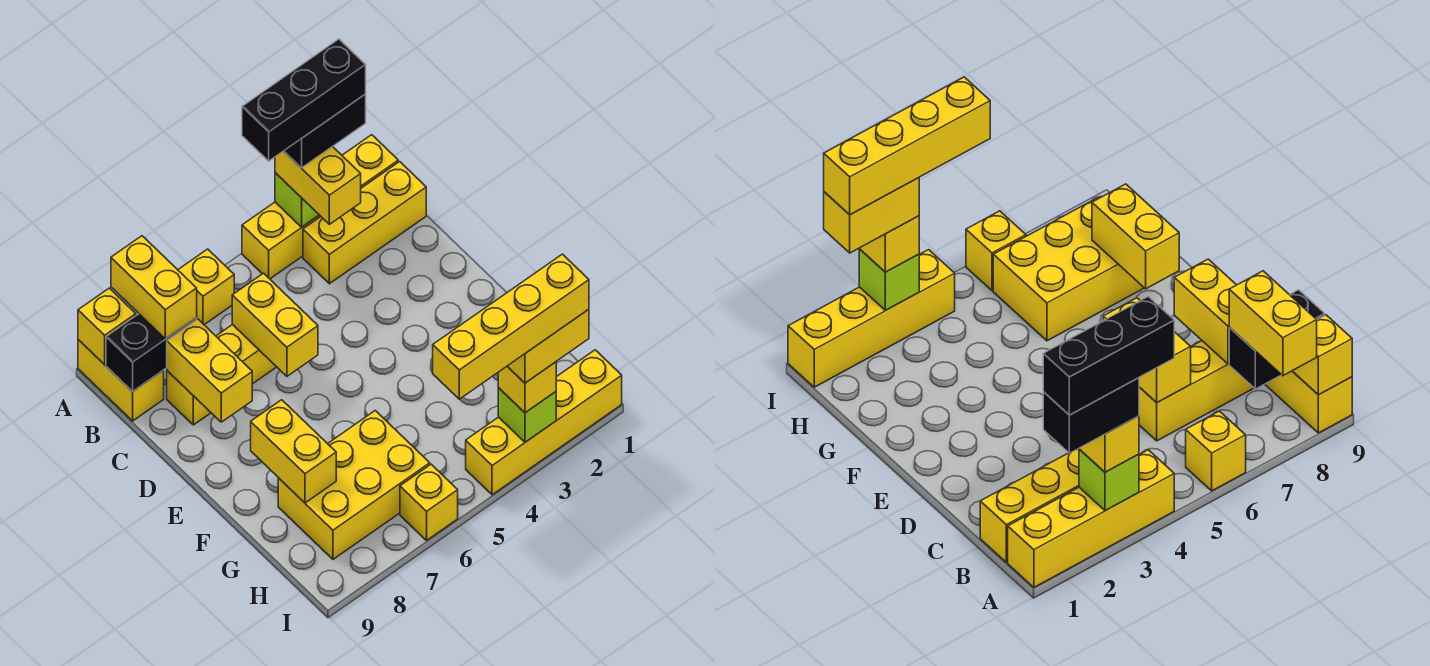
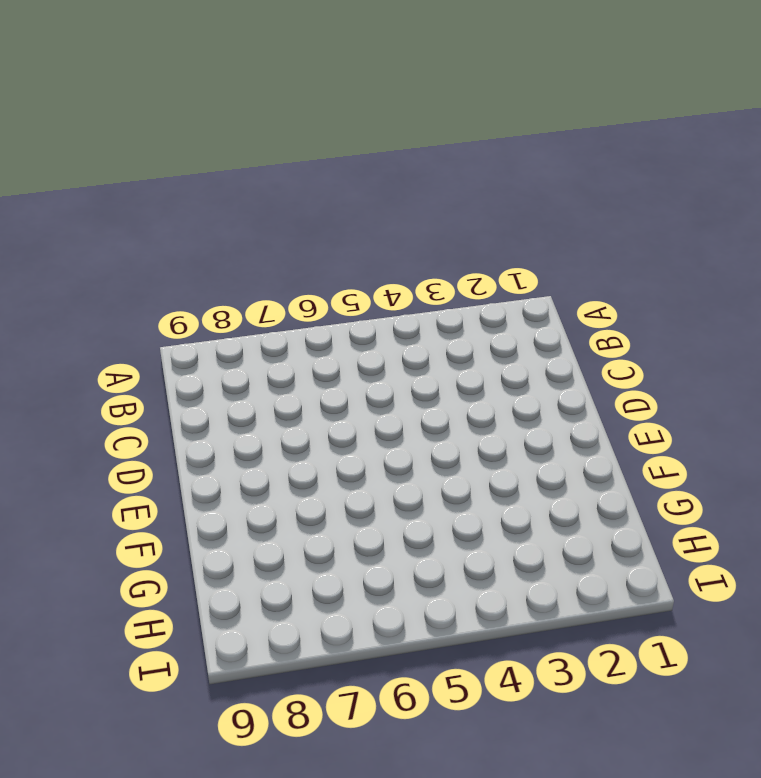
none -> yellow brick A1:A4 level 1
none -> yellow brick A6 level 1
none -> yellow brick A9:B9 level 1

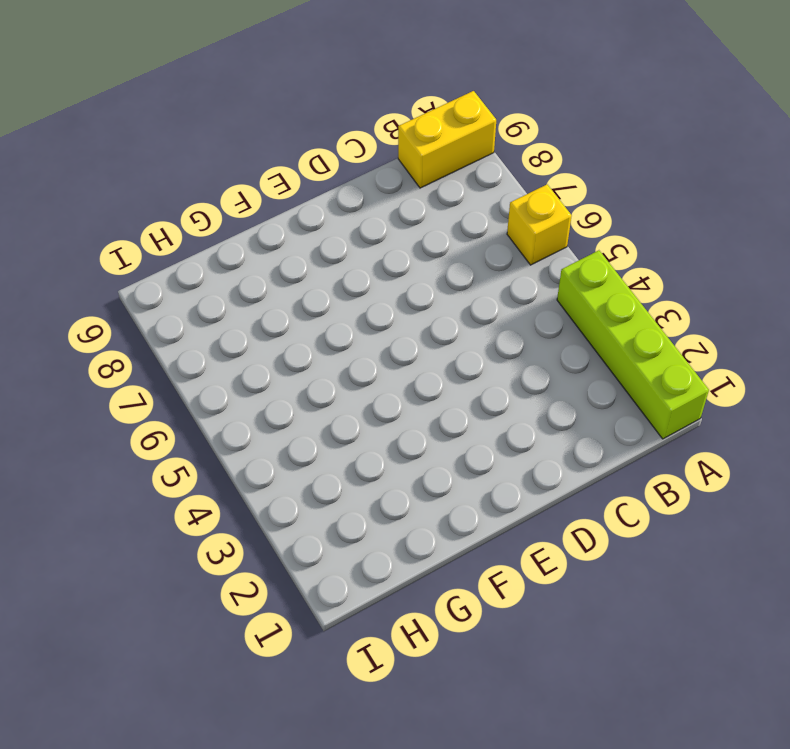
lime brick A1:A4 level 1 -> yellow brick A1:A4 level 1
none -> yellow brick B1:B3 level 1
none -> yellow brick C6:C8 level 1
none -> yellow brick G6:H8 level 1

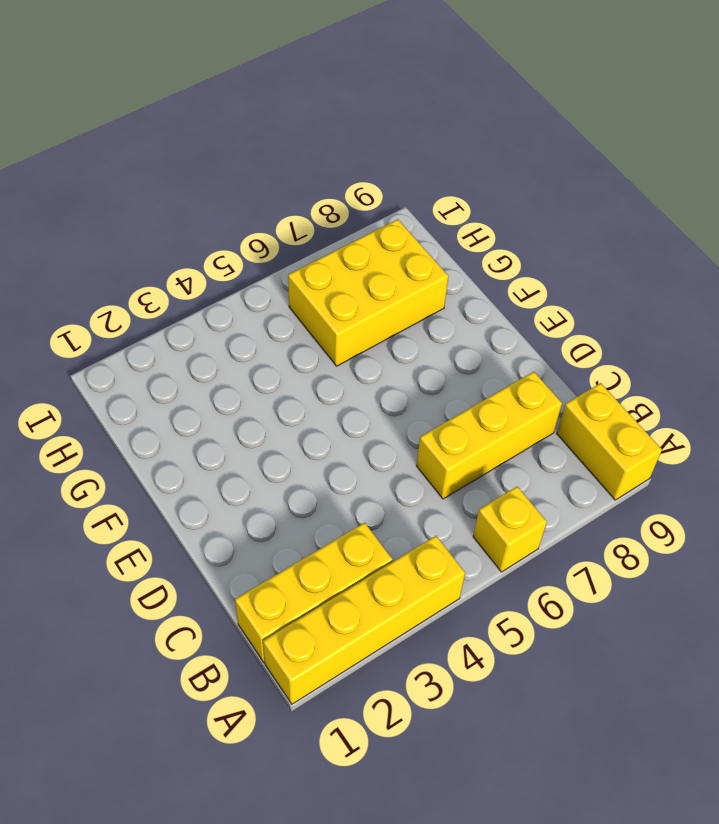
none -> yellow brick I1:I4 level 1
none -> yellow brick I6 level 1
none -> lime brick A3 level 2

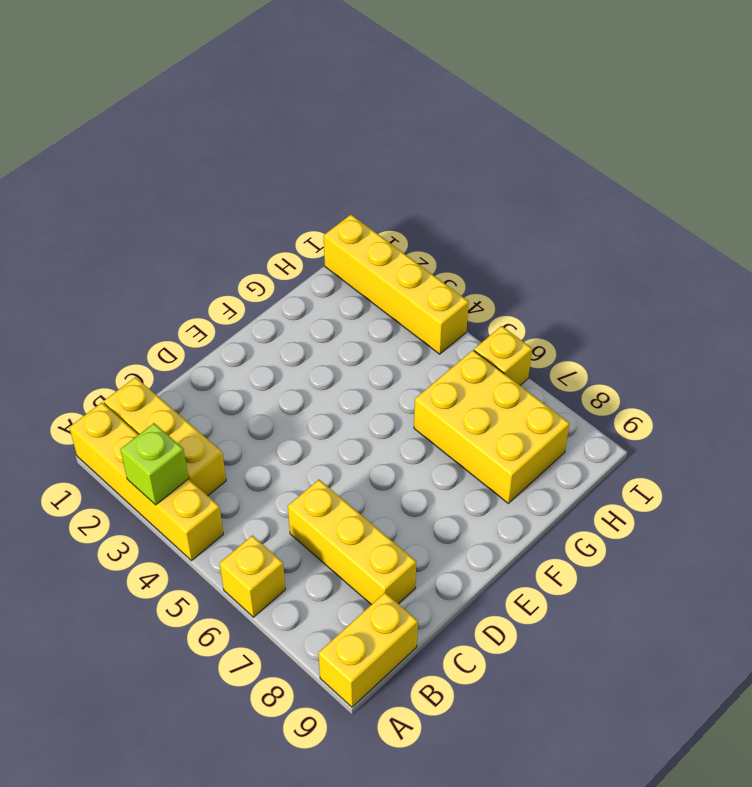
none -> yellow brick A9 level 2
none -> black brick B8:B9 level 2
none -> yellow brick C6:D6 level 2

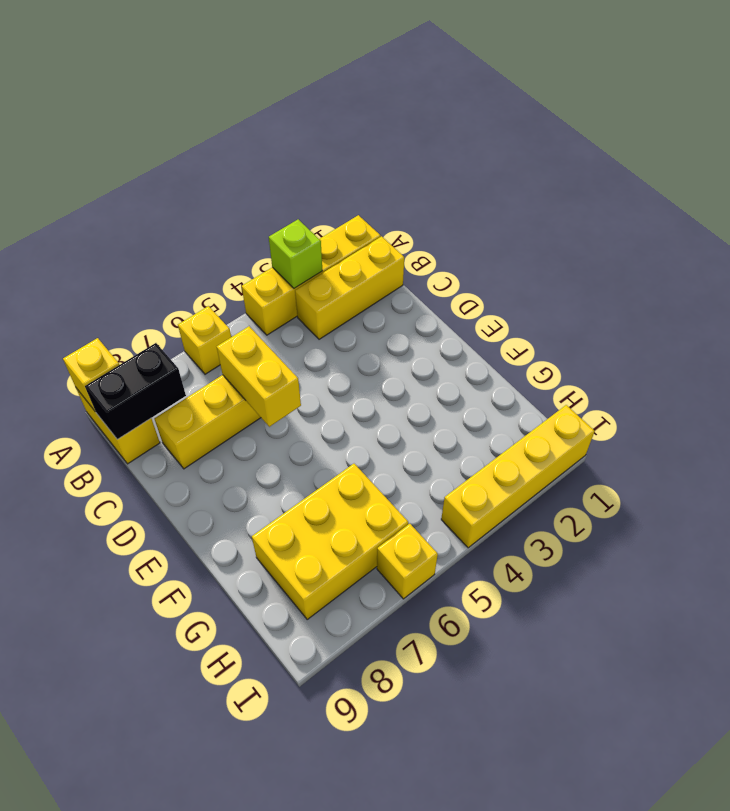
none -> yellow brick C8:D8 level 2
none -> yellow brick F8:G8 level 2
none -> lime brick I3 level 2

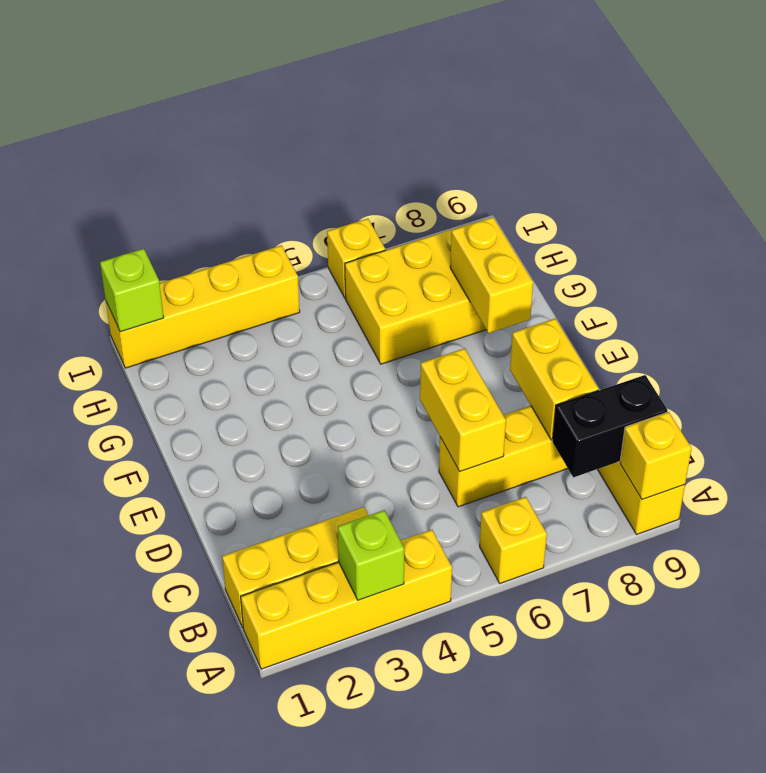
lime brick I1 level 2 -> lime brick I3 level 2
none -> yellow brick A3:B3 level 3
none -> yellow brick A8:B8 level 3
none -> yellow brick I3 level 3

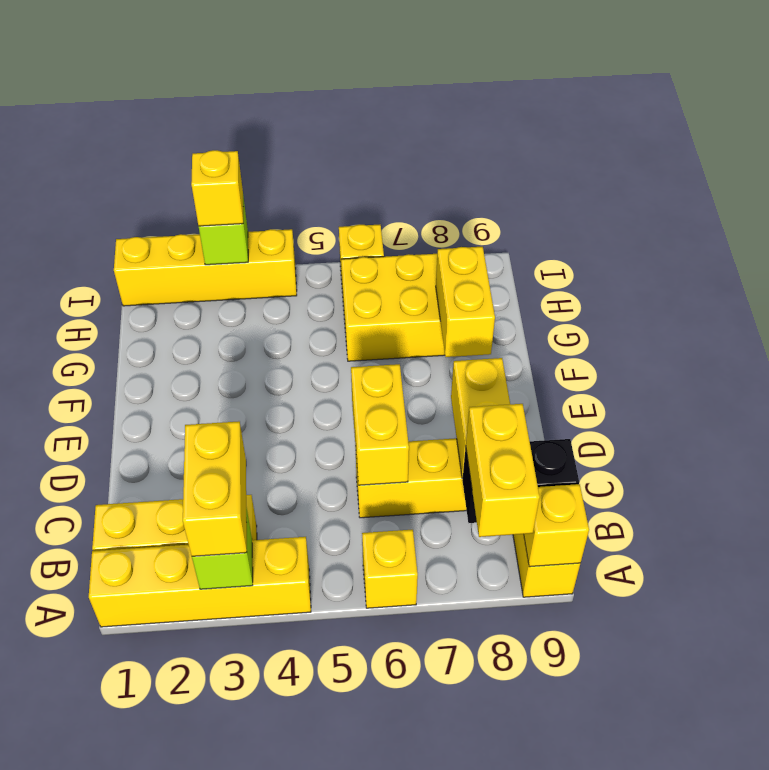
none -> black brick A2:A3 level 4
none -> yellow brick I2:I3 level 4
none -> black brick A2:A4 level 5

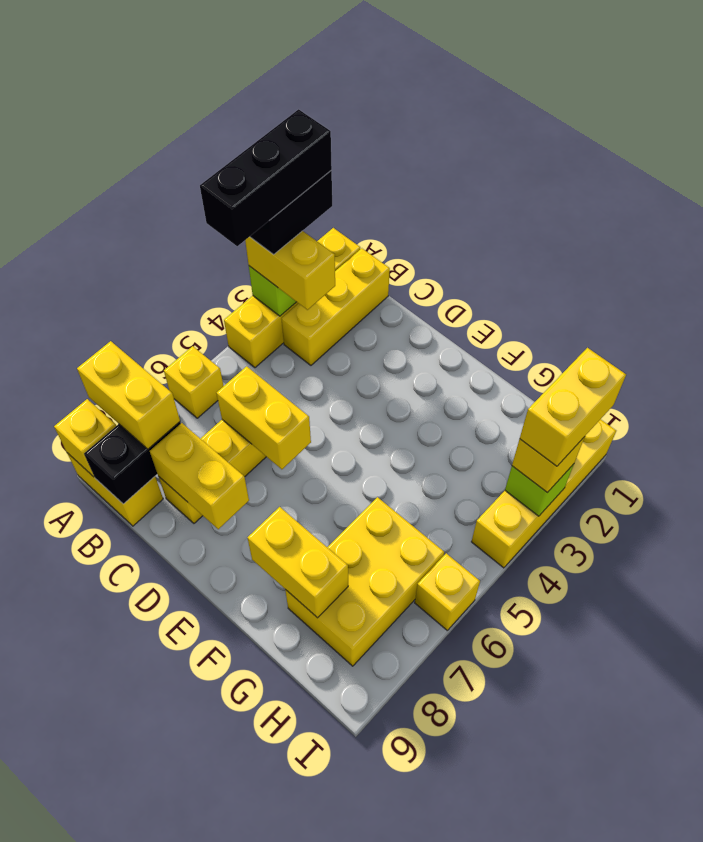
none -> yellow brick I2:I5 level 5

